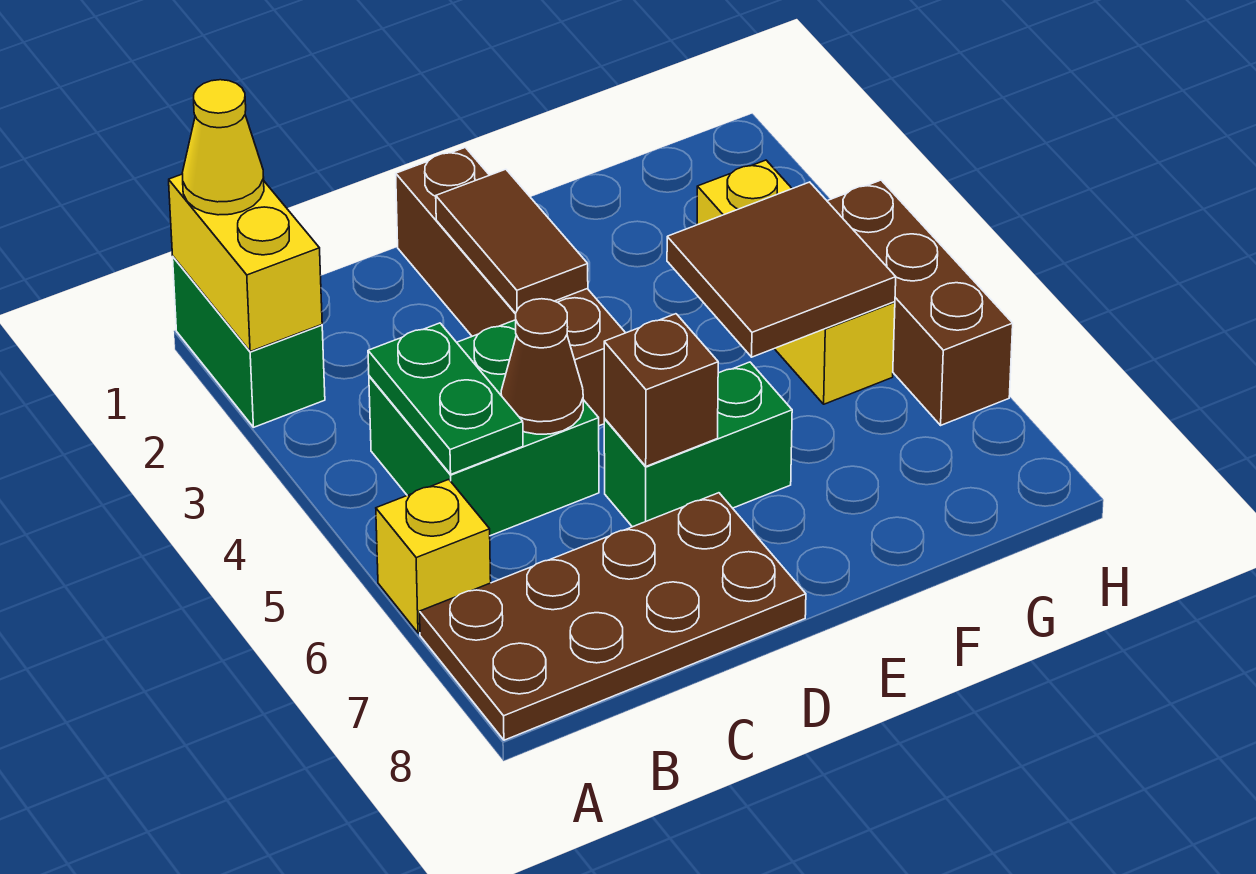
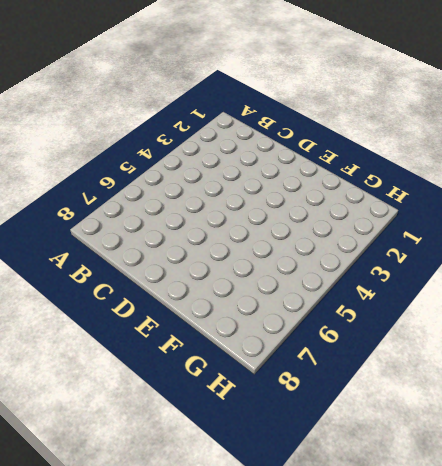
none -> green brick A1:A2 level 1
none -> yellow brick A6 level 1
none -> brown plate A7:D8 level 1

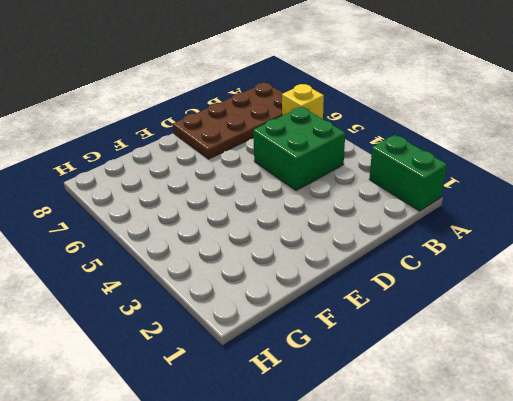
none -> brown brick D1:D4 level 1
none -> green brick D6:E6 level 1
none -> yellow brick G3:G5 level 1

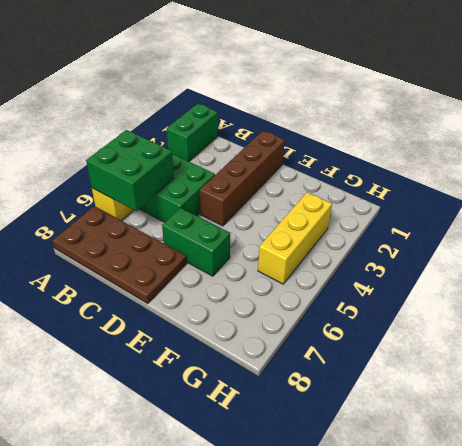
green brick A5:B6 level 2 -> green plate B4:B5 level 2
none -> brown brick H4:H6 level 1
none -> yellow brick A1:A2 level 2
none -> brown cone C5 level 2

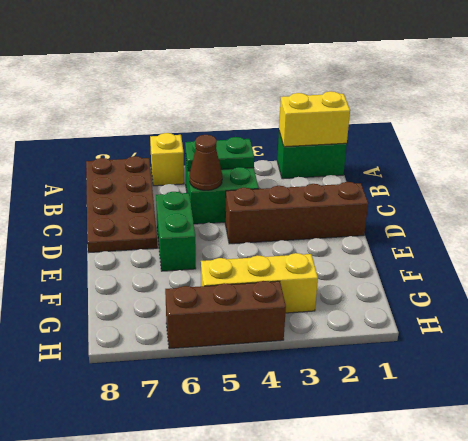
none -> brown tile D2:D3 level 2
none -> brown brick D6 level 2
none -> brown tile F4:G5 level 2

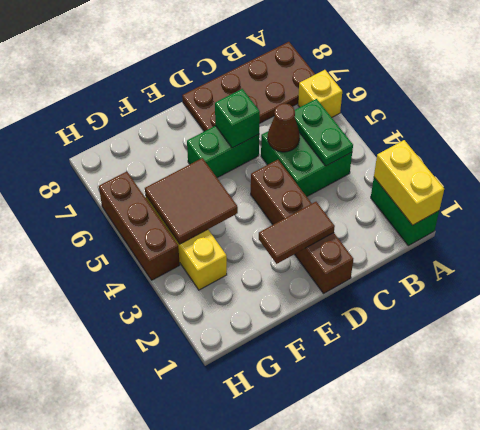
brown tile D2:E2 level 2 -> brown tile D2:D3 level 2
green brick D6 level 2 -> brown brick D6 level 2
none -> yellow cone A1 level 3

